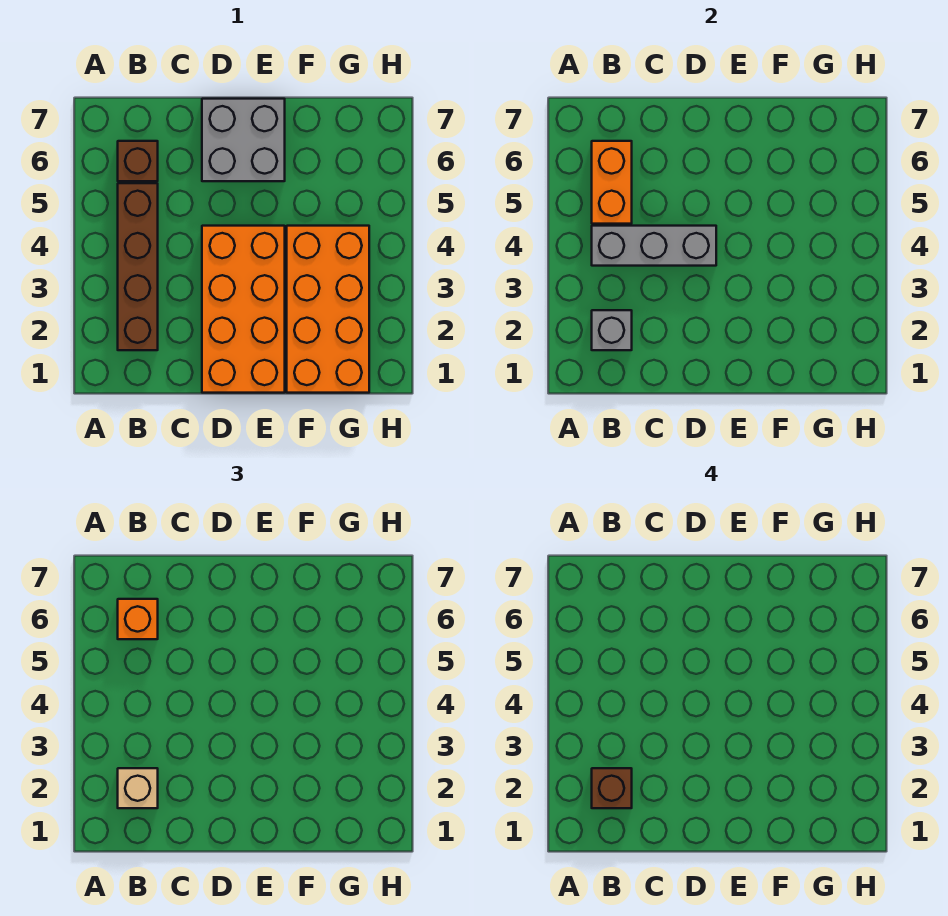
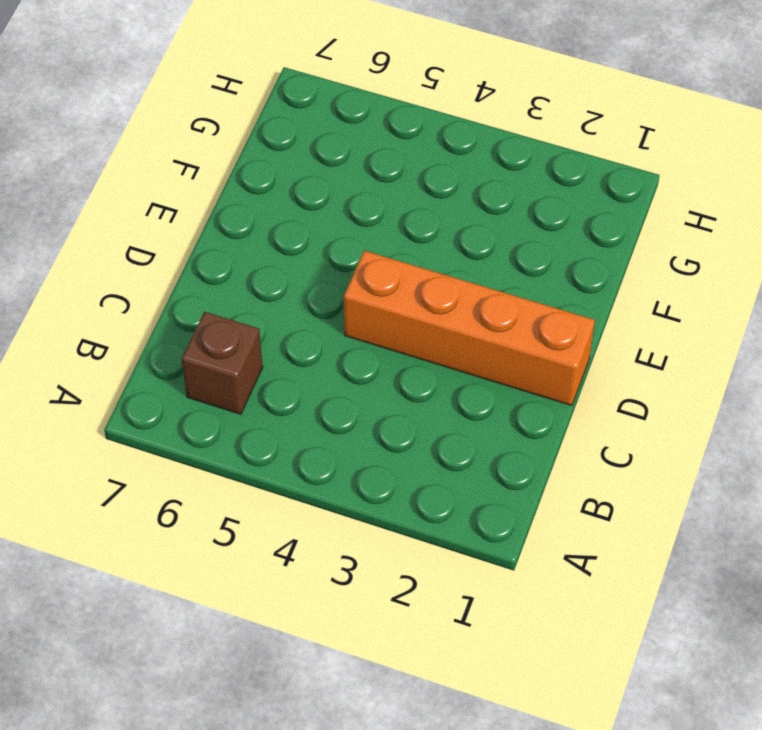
orange brick D1:D4 level 1 -> orange brick D1:E4 level 1
none -> brown brick B2:B5 level 1
none -> grey brick D6:E7 level 1

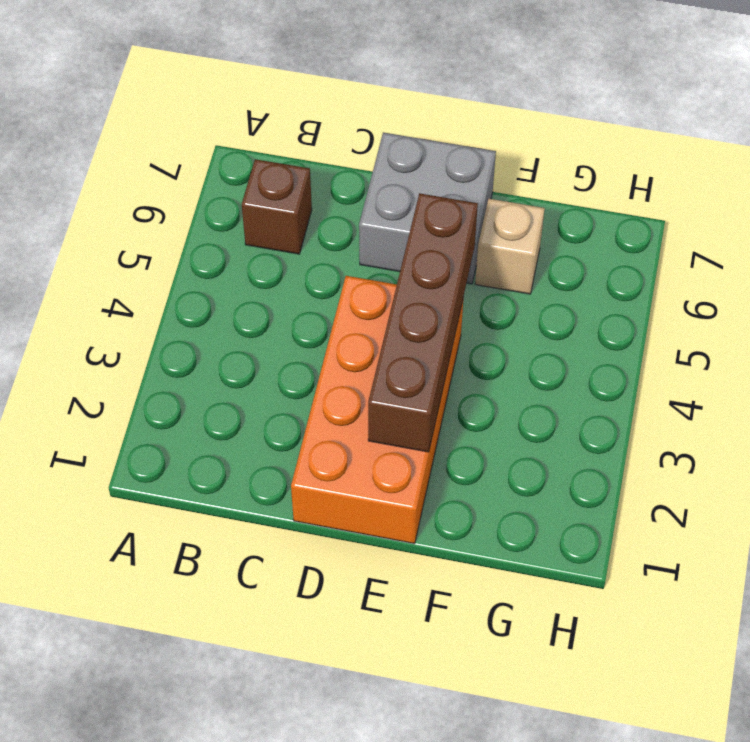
brown brick E2:E5 level 2 -> brown brick B2:B5 level 1
tan brick F6 level 1 -> tan brick B2 level 3
none -> orange brick F1:G4 level 1
none -> grey brick B2 level 2

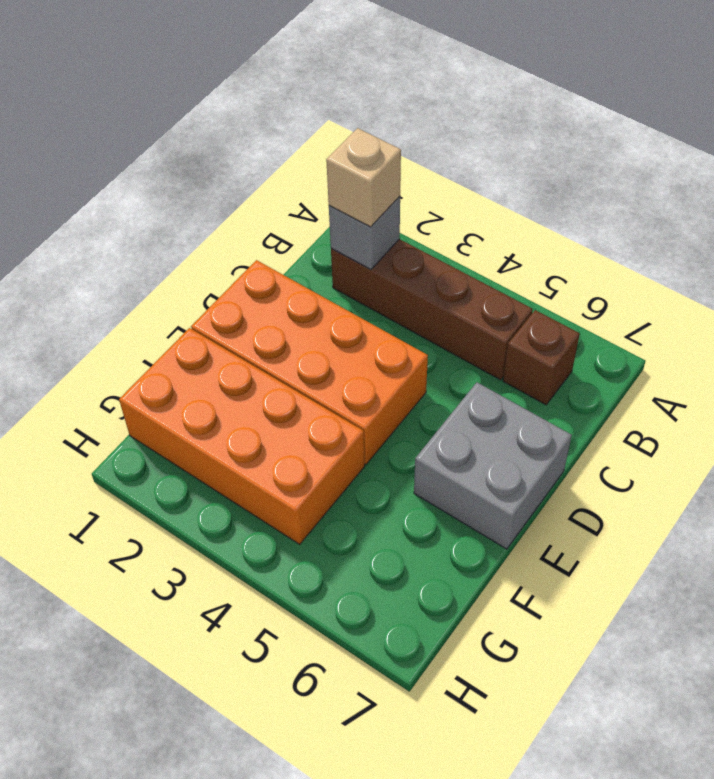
none -> grey brick B4:D4 level 2
none -> orange brick B5:B6 level 2

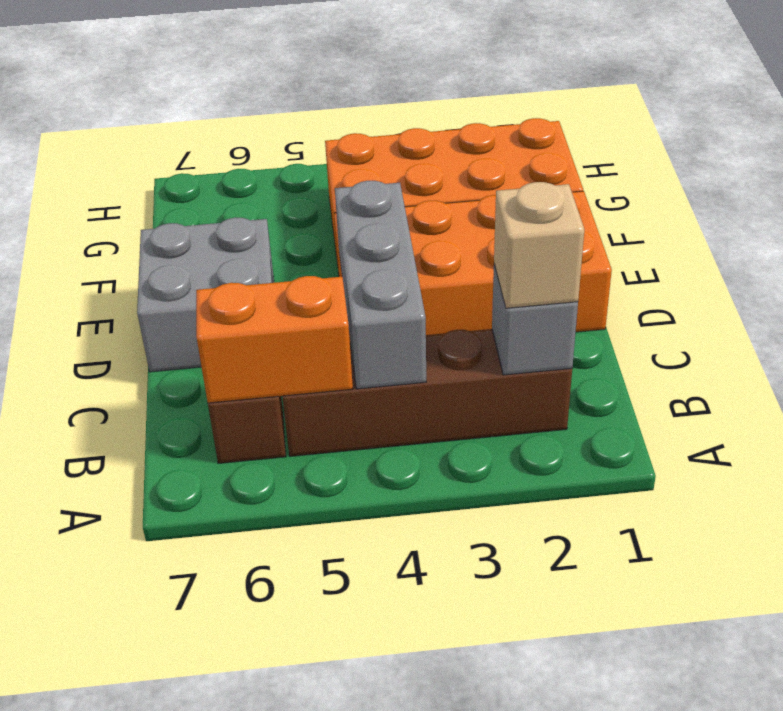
none -> orange brick B6 level 3
none -> brown brick B2 level 4

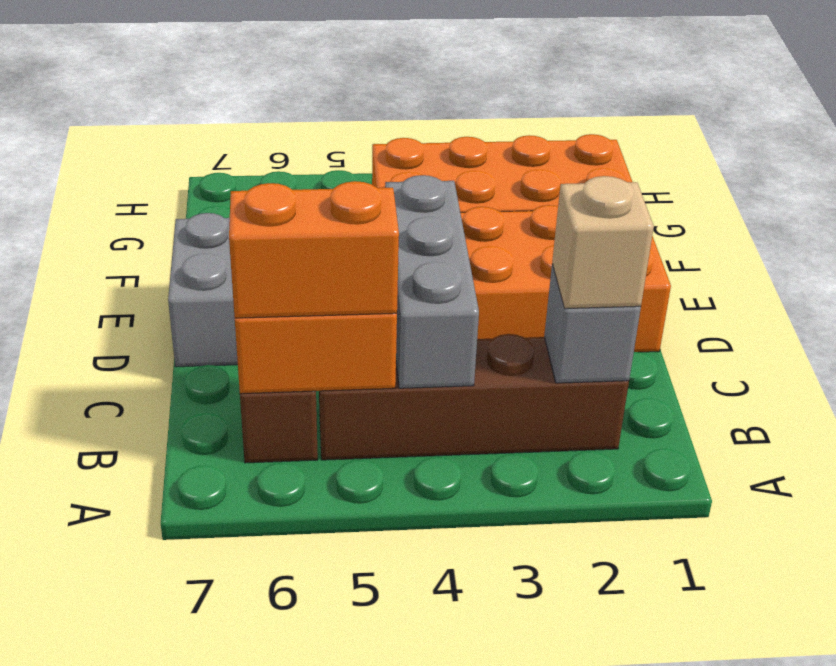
orange brick B5:B6 level 3 -> orange brick B6 level 3
none -> brown brick B2 level 4

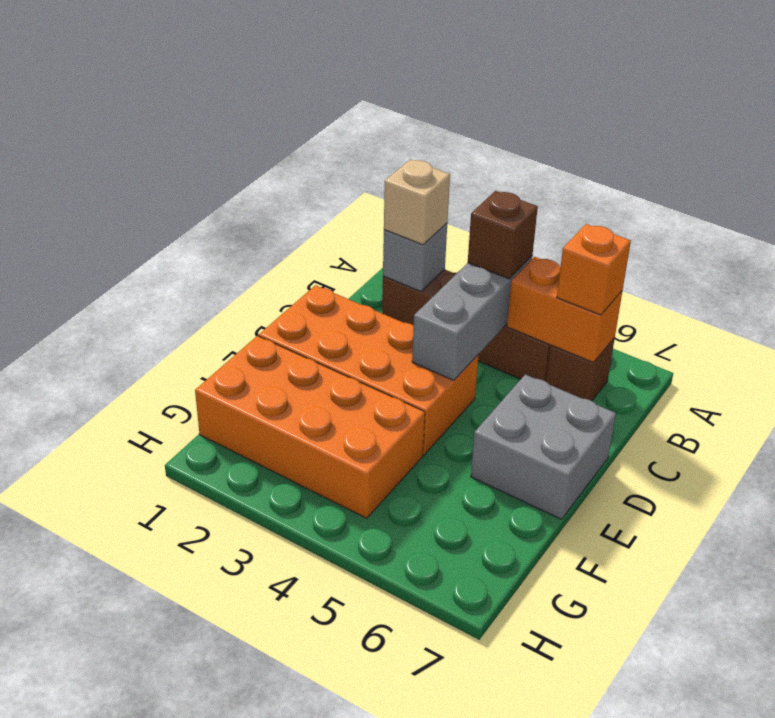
brown brick B4 level 3 -> brown brick B2 level 4

